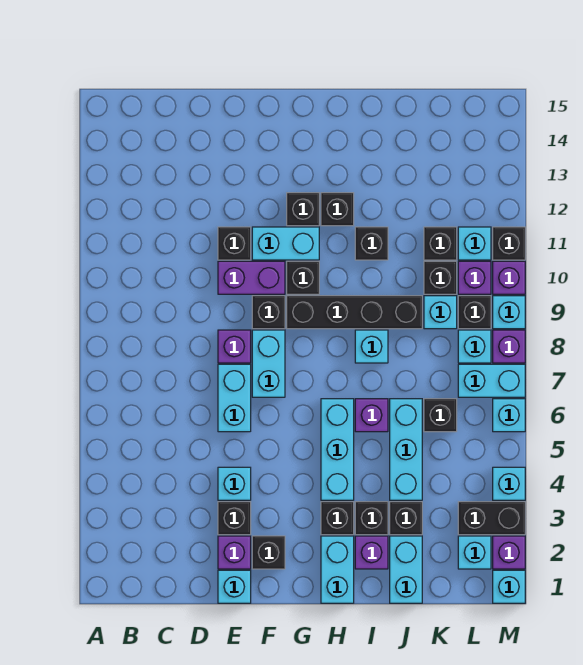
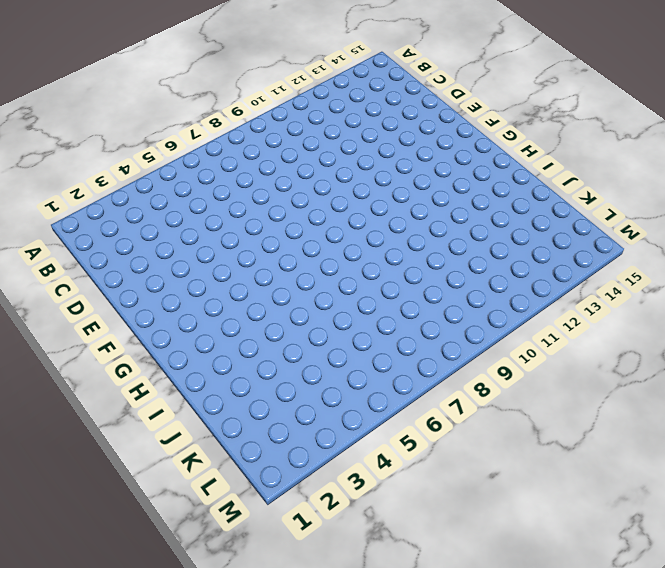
none -> cyan brick E1 level 1
none -> purple brick E2 level 1
none -> black brick E3 level 1
none -> cyan brick E4 level 1

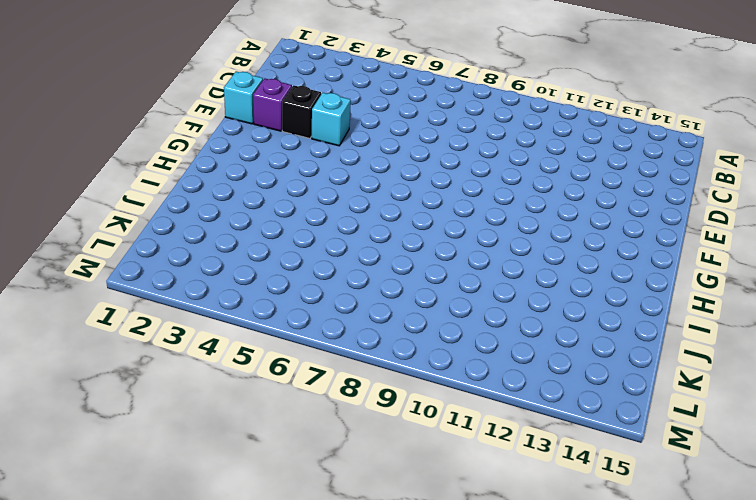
none -> cyan brick E6:E7 level 1
none -> purple brick E8 level 1
none -> purple brick E10:F10 level 1
none -> black brick E11 level 1

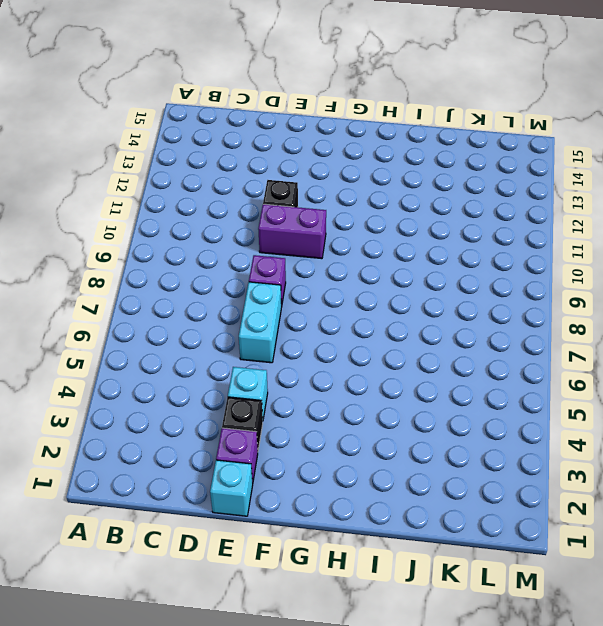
none -> black brick F2 level 1
none -> cyan brick F7:F8 level 1
none -> black brick F9 level 1
none -> cyan brick F11:G11 level 1

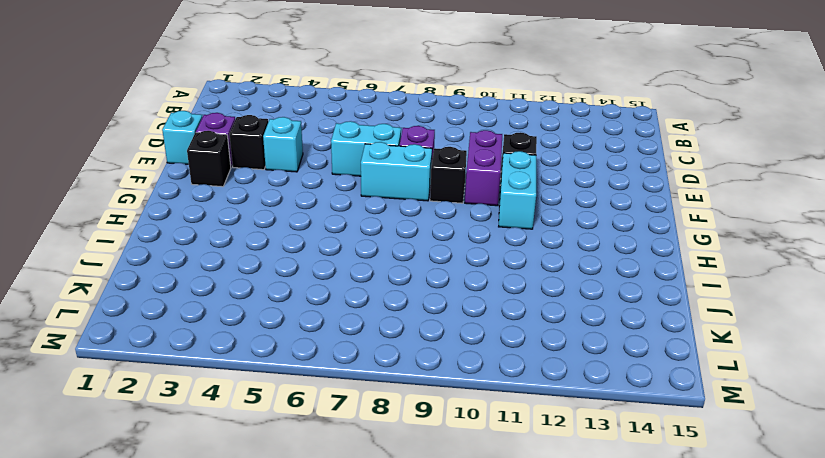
none -> black brick G9:J9 level 1
none -> black brick G10 level 1
none -> black brick G12 level 1
none -> cyan brick H1:H2 level 1

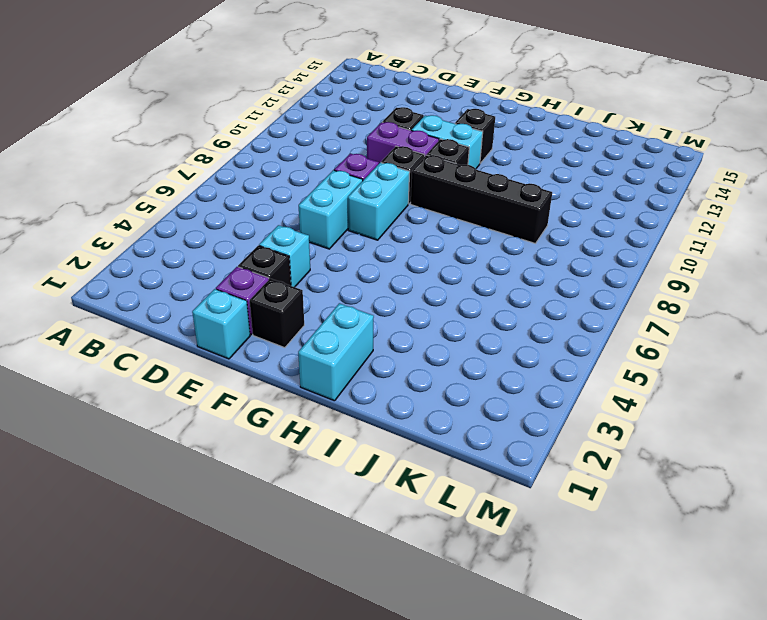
none -> black brick H3 level 1
none -> cyan brick H4:H6 level 1
none -> black brick H12 level 1
none -> purple brick I2 level 1

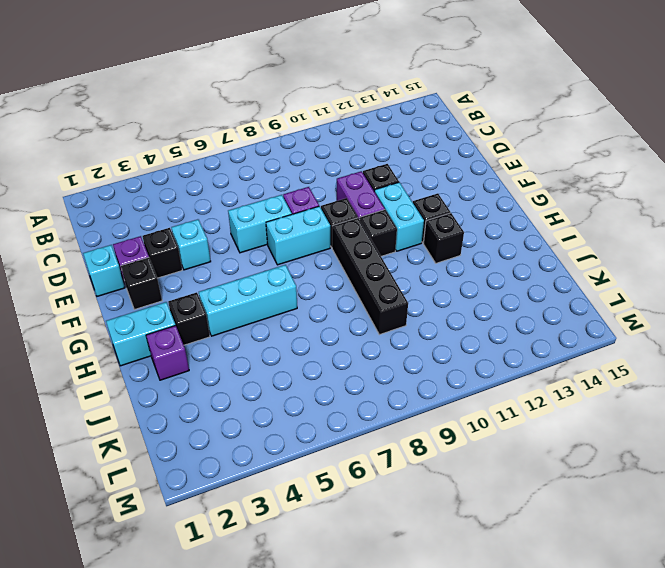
none -> black brick I3 level 1
none -> purple brick I6 level 1
none -> cyan brick I8 level 1
none -> black brick I11 level 1

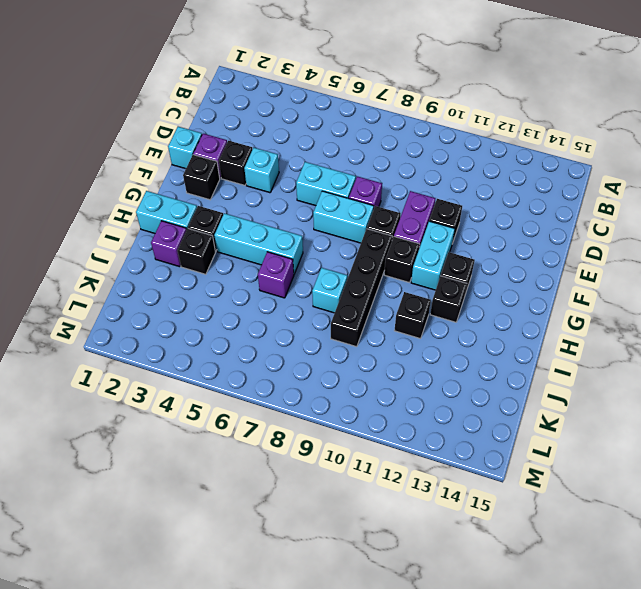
none -> cyan brick J1:J2 level 1
none -> black brick J3 level 1
none -> cyan brick J4:J6 level 1
none -> black brick K6 level 1

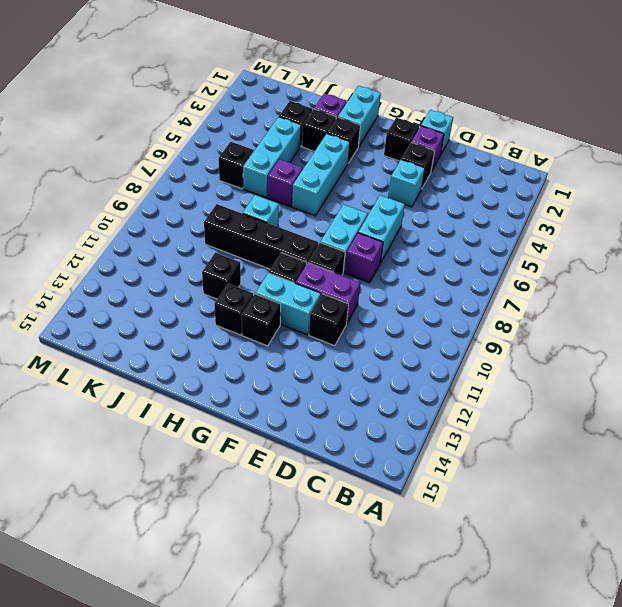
none -> cyan brick J1:J2 level 1
none -> cyan brick K9 level 1
none -> black brick K10 level 1
none -> black brick K11 level 1

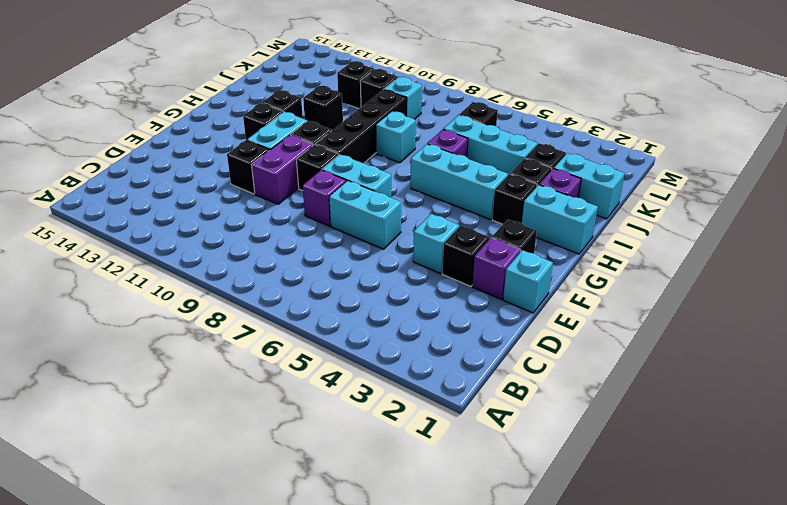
none -> cyan brick L2 level 1
none -> black brick L3:M3 level 1
none -> cyan brick L7:M7 level 1
none -> cyan brick L8 level 1

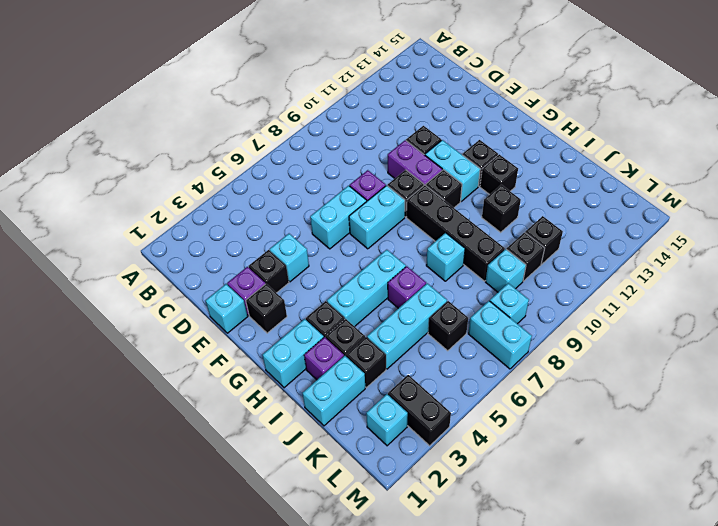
none -> black brick L9 level 1
none -> purple brick L10 level 1
none -> cyan brick L11 level 1
none -> cyan brick M1 level 1

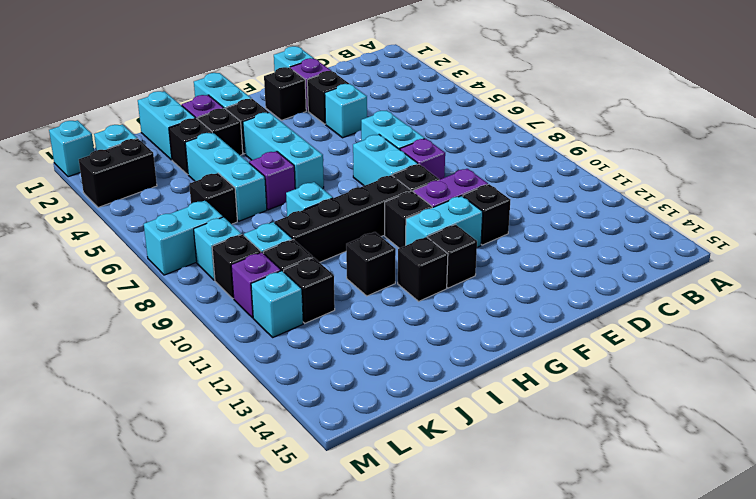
none -> purple brick M2 level 1
none -> cyan brick M4 level 1
none -> cyan brick M6 level 1
none -> purple brick M8 level 1

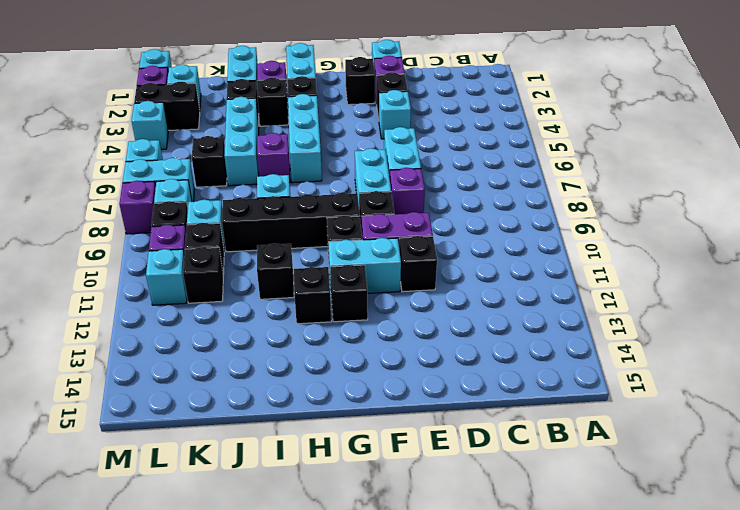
none -> cyan brick M9 level 1
none -> purple brick M10 level 1
none -> black brick M11 level 1

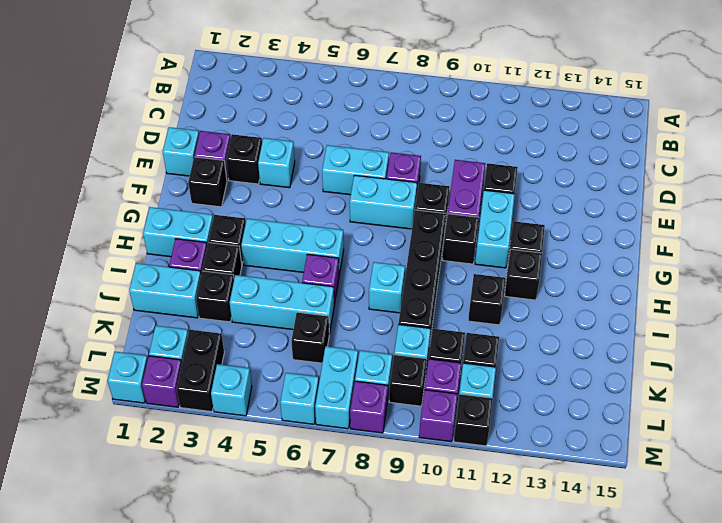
none -> cyan brick M9 level 1

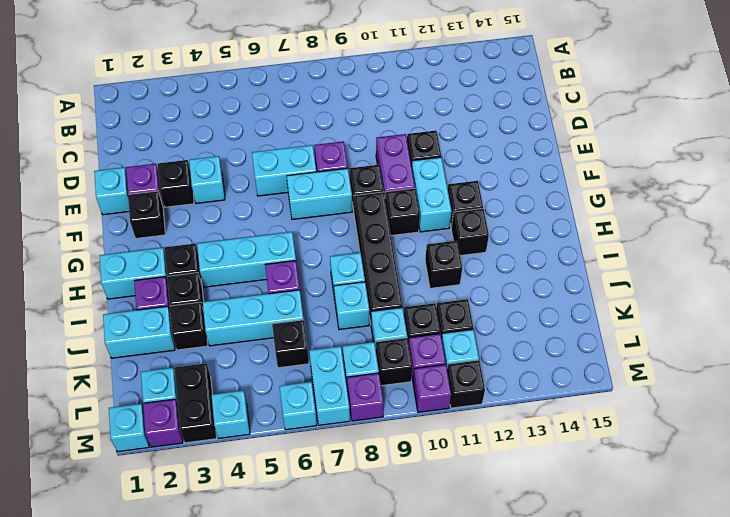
cyan brick J8 level 1 -> cyan brick M9 level 1

